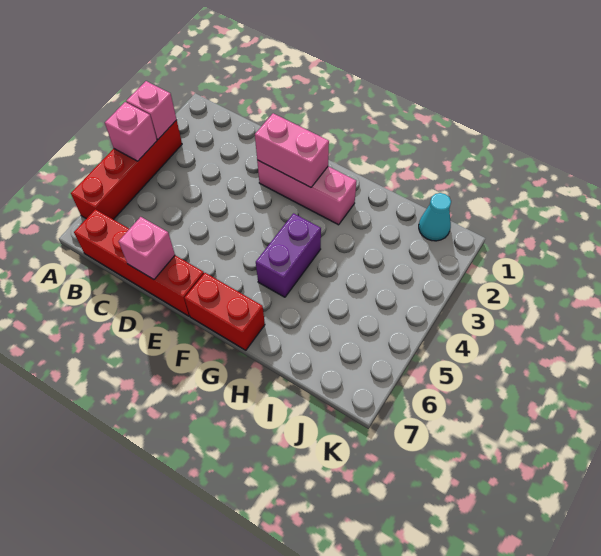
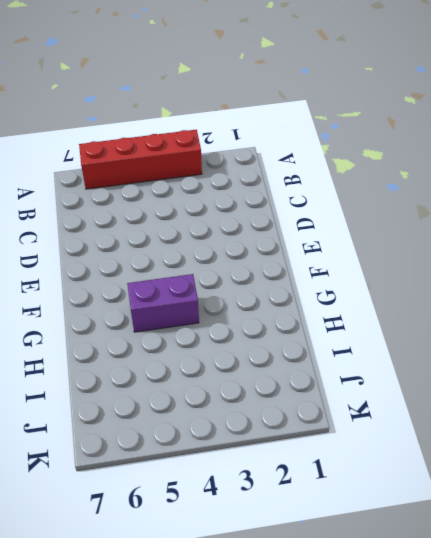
none -> red brick B7:E7 level 1
none -> pink brick E2:G2 level 1

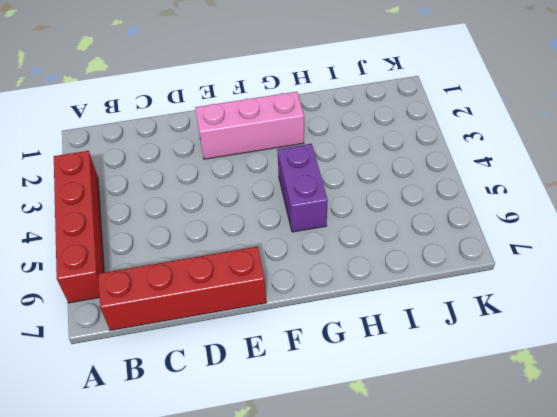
none -> red brick F7:G7 level 1
none -> cyan cone J1 level 1

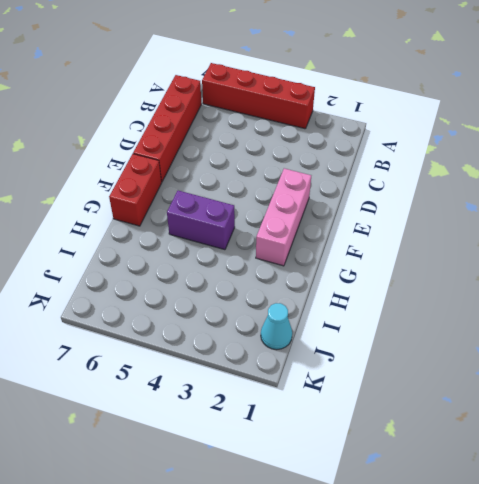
none -> pink brick A3 level 2
none -> pink brick A4 level 2

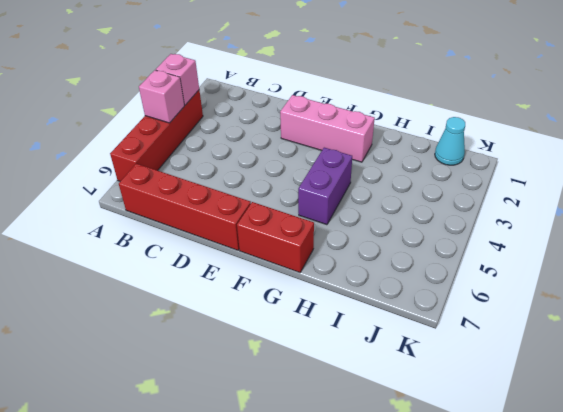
none -> pink brick D7 level 2
none -> pink brick E2:F2 level 2

